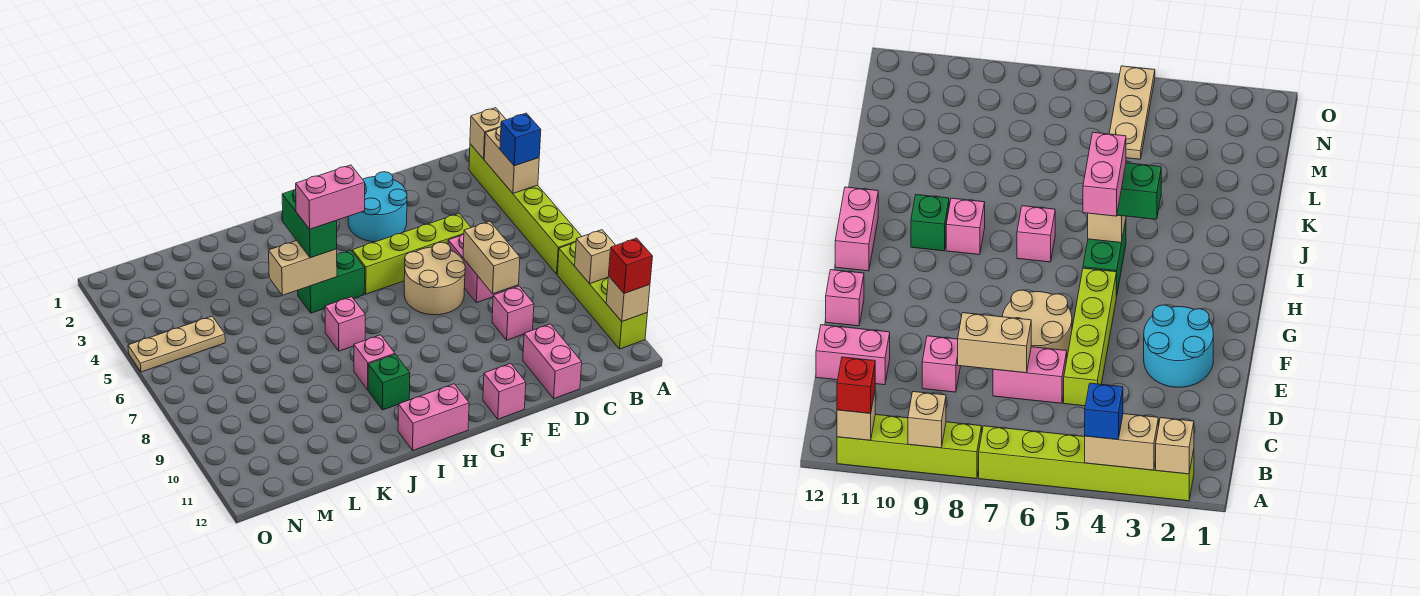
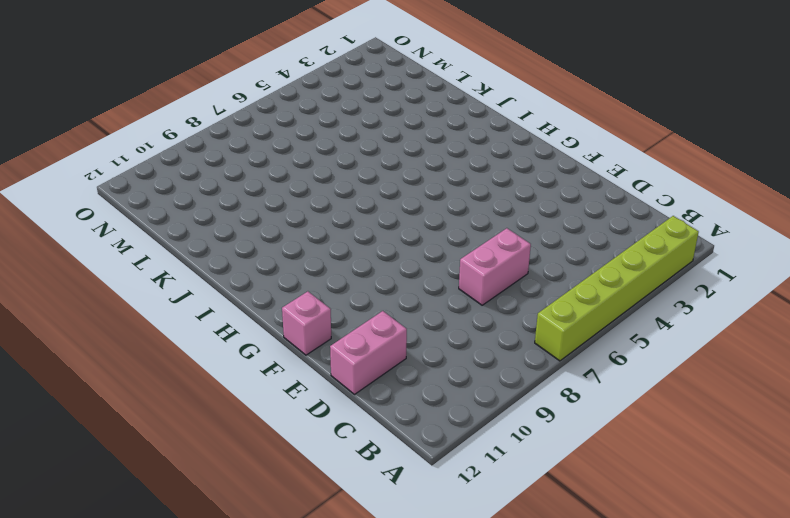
none -> lime brick A8:A11 level 1
none -> lime brick D5:G5 level 1
none -> pink brick D9 level 1

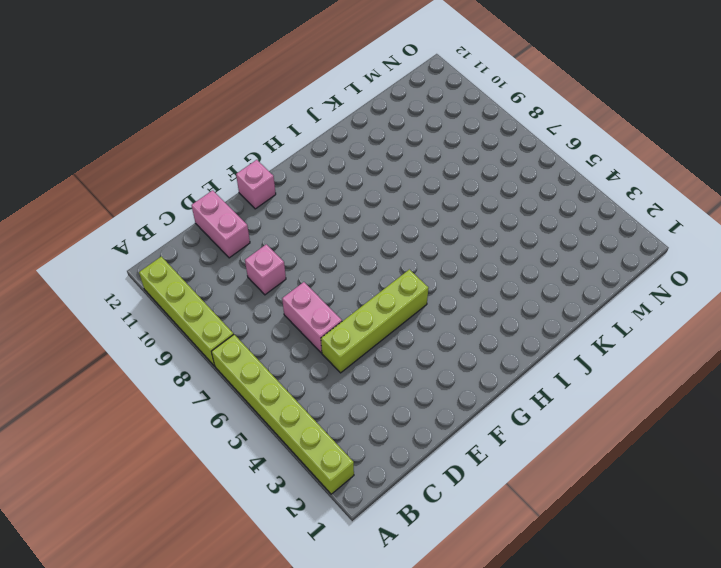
none -> cyan round brick E2:F3 level 1
none -> tan round brick E6:F7 level 1
none -> green brick H5:I5 level 1

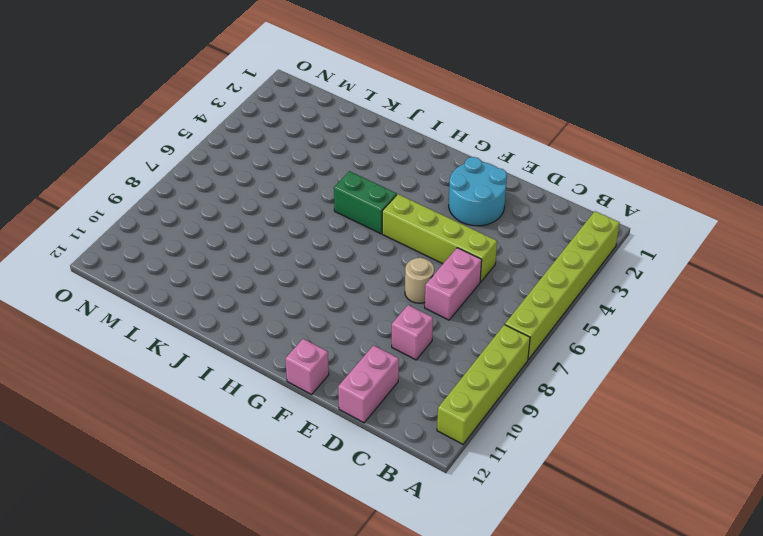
tan round brick E7 level 1 -> tan round brick E6:F7 level 1
none -> pink brick H12:I12 level 1
none -> pink brick I7 level 1
none -> pink brick I9 level 1

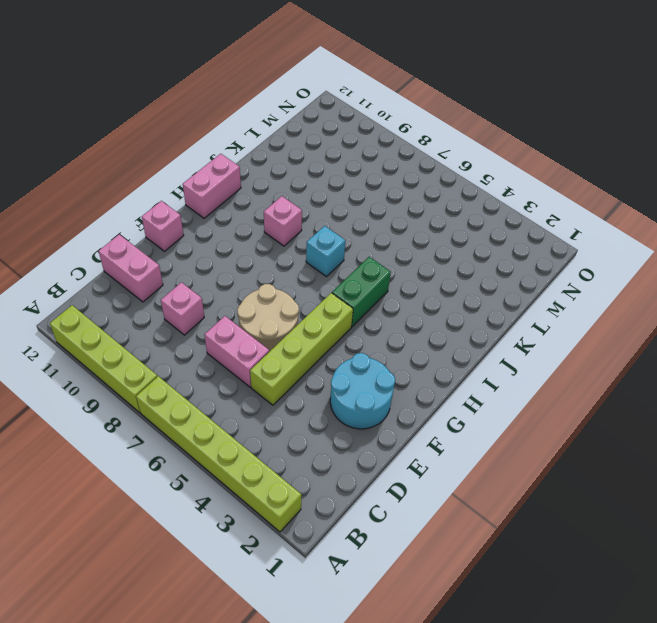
cyan brick I7 level 1 -> pink brick I7 level 1
none -> green brick I10 level 1
none -> tan plate M5:O5 level 1
none -> tan brick A2 level 2

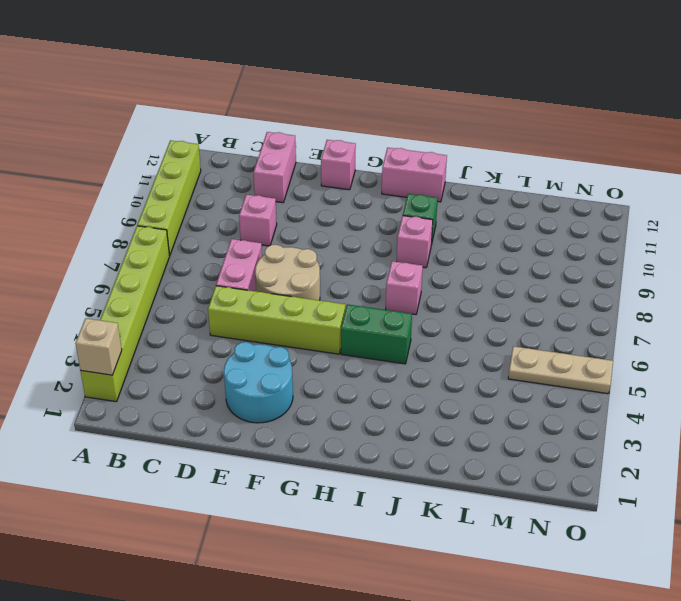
none -> tan brick A3:A4 level 2
none -> tan brick A9 level 2
none -> tan brick A11 level 2

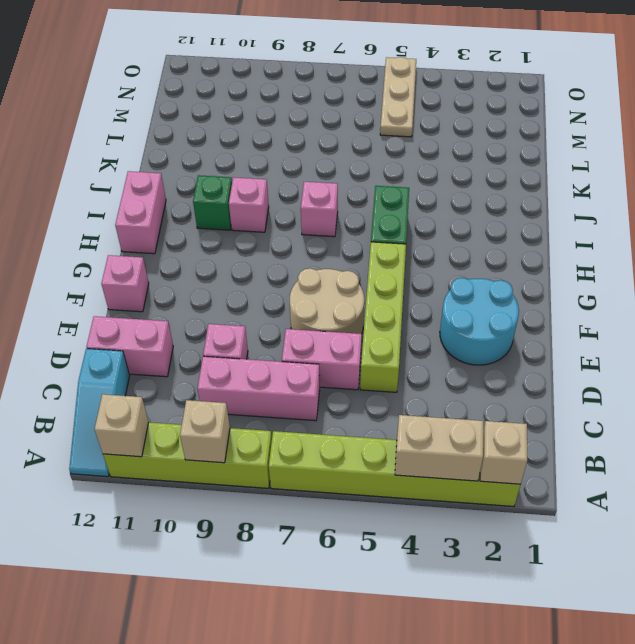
cyan slope A12:C12 level 1 top C -> none
pink brick C7:C9 level 1 -> none
none -> tan brick D7:D8 level 2
none -> tan brick I5:J5 level 2
none -> blue brick A4 level 3

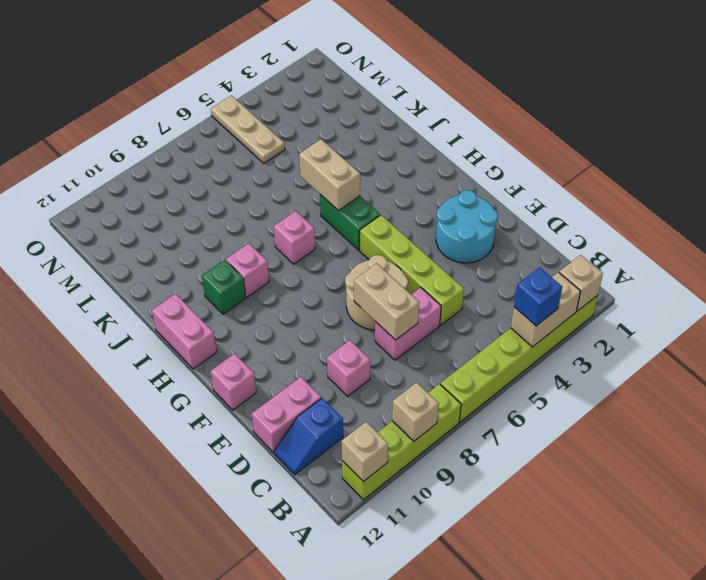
blue slope C11:C12 level 1 top 11 -> none
tan brick D7:E7 level 2 -> tan brick D7:D8 level 2
none -> red brick A11 level 3
none -> green brick I4:I5 level 3
none -> pink brick H5:I5 level 4

